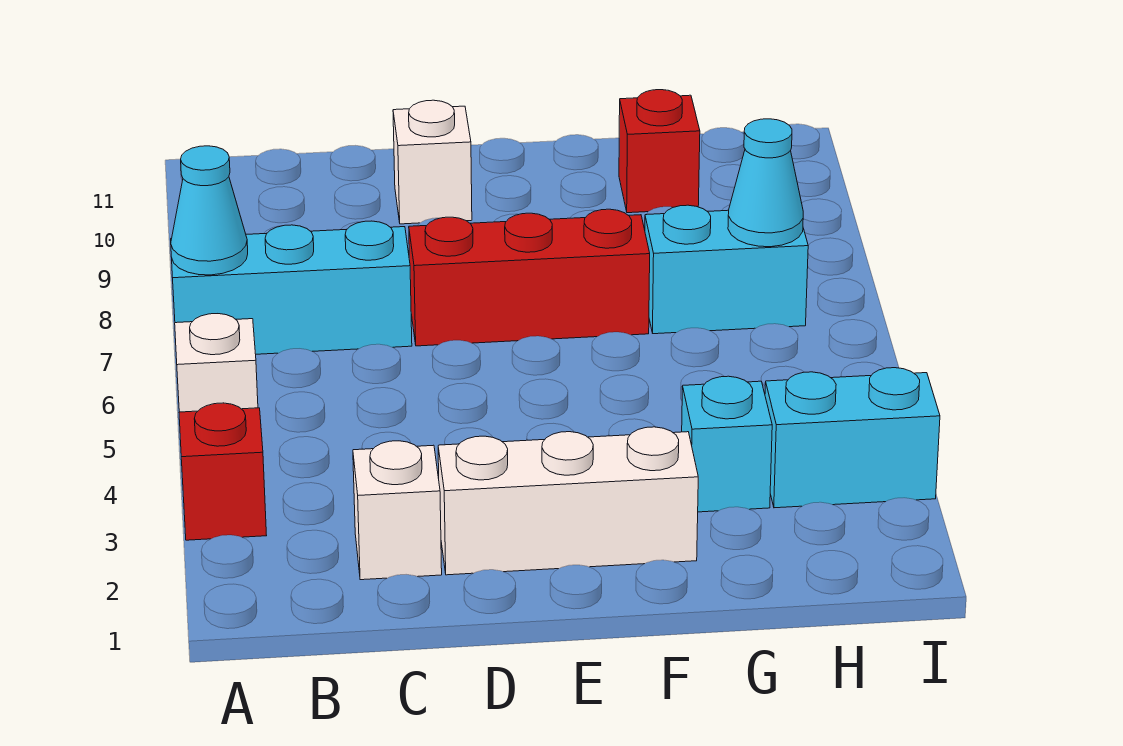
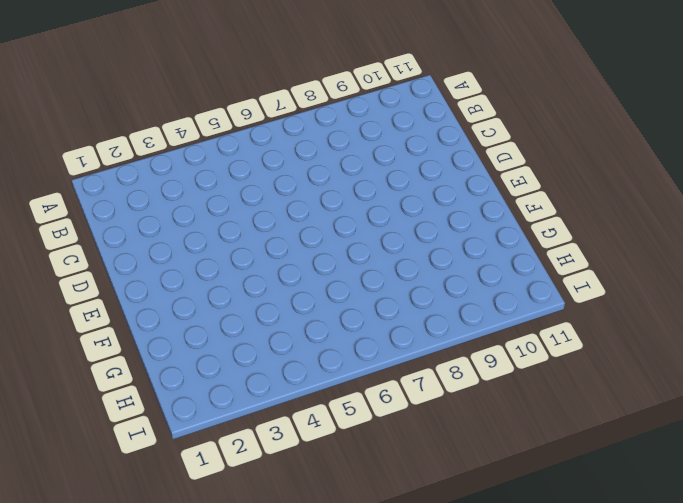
none -> red brick A3 level 1
none -> white brick A5 level 1
none -> cyan brick A7:C7 level 1

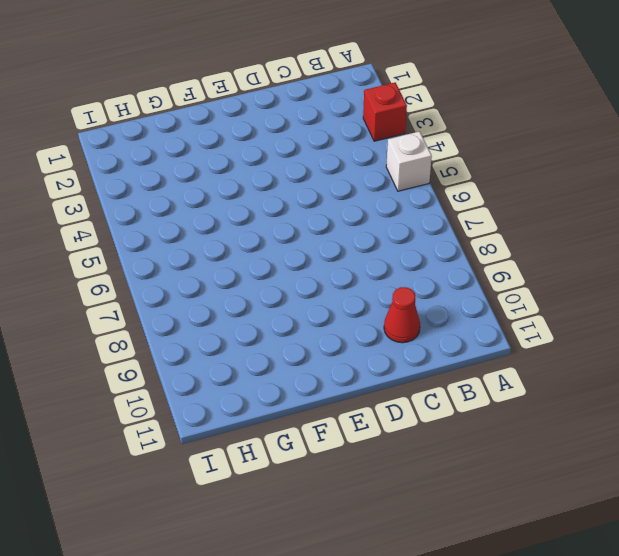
red cone C10 level 1 -> none
none -> cyan brick A7:C7 level 1
none -> white brick C2 level 1
none -> white brick D2:F2 level 1

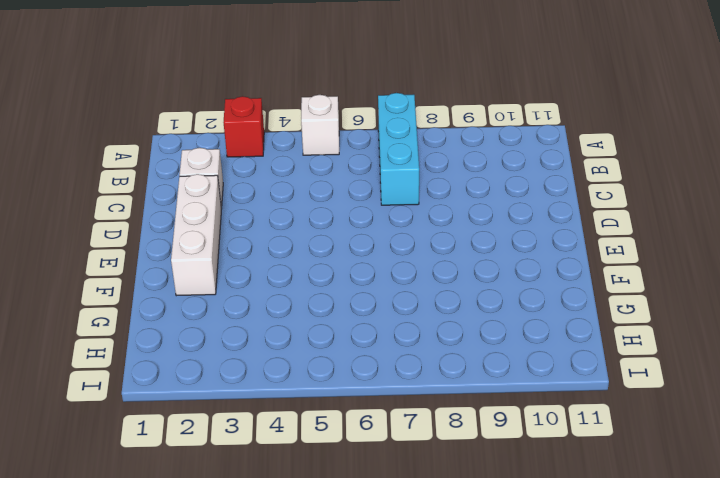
none -> red brick D7:F7 level 1
none -> white brick D10 level 1
none -> cyan brick G3 level 1

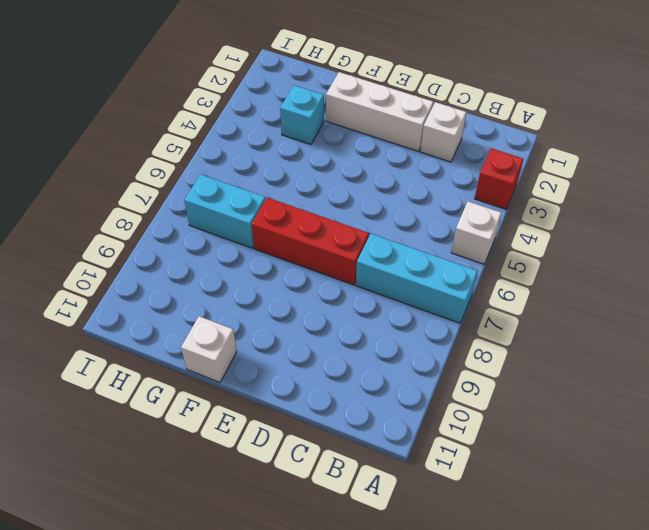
white brick F11 level 1 -> white brick D10 level 1
none -> red brick G10 level 1
none -> cyan brick H3:I3 level 1
none -> cyan cone A7 level 2

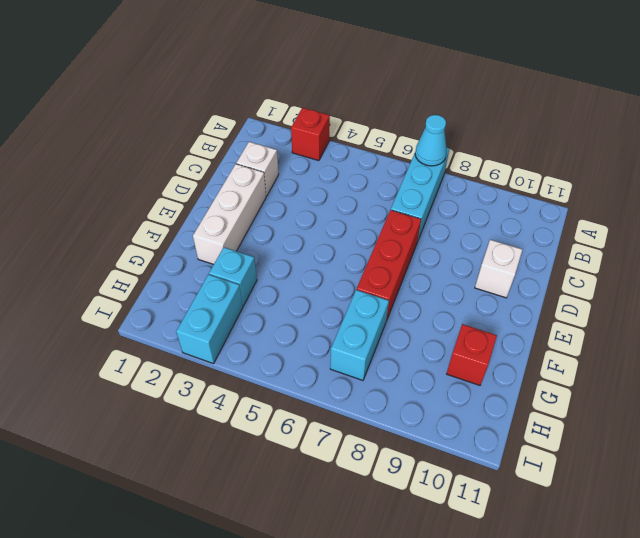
none -> white brick A5 level 1
none -> cyan cone H7 level 2

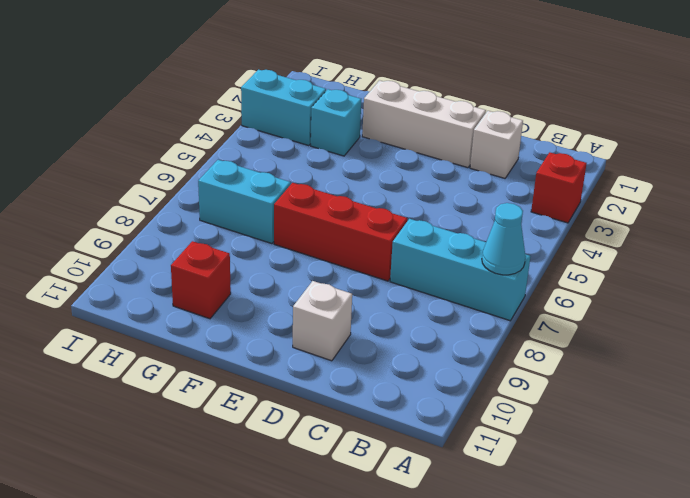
none -> white brick A5 level 1
none -> cyan cone H7 level 2

